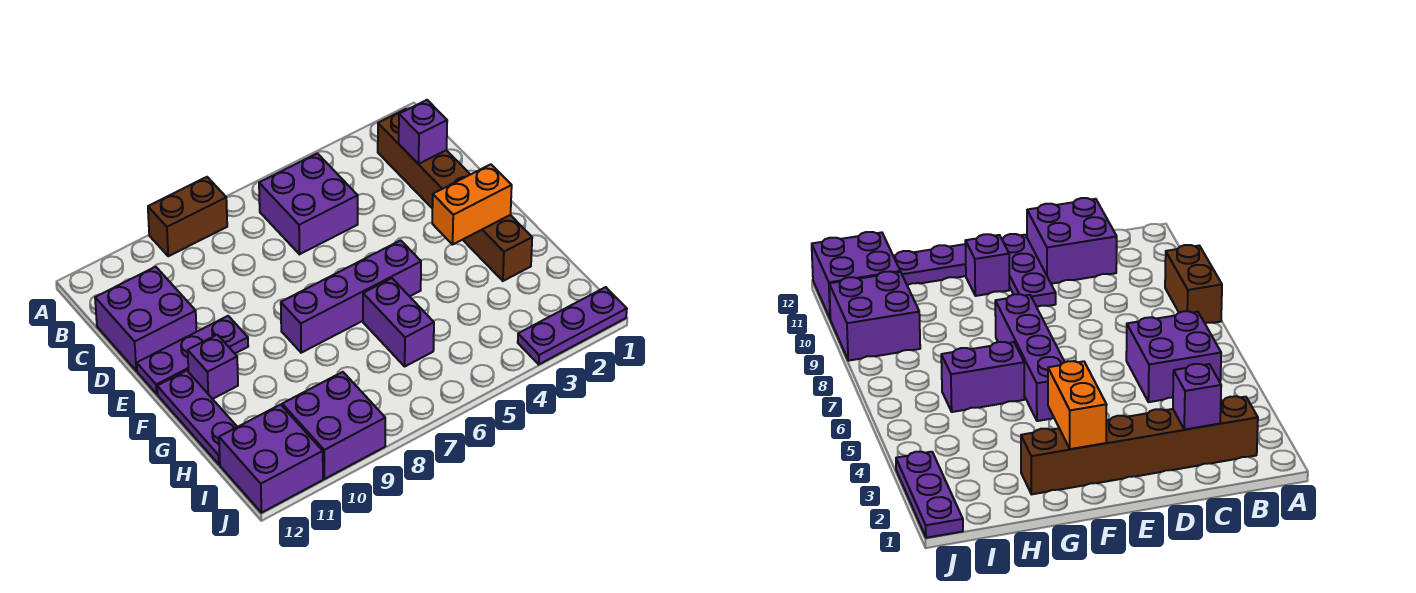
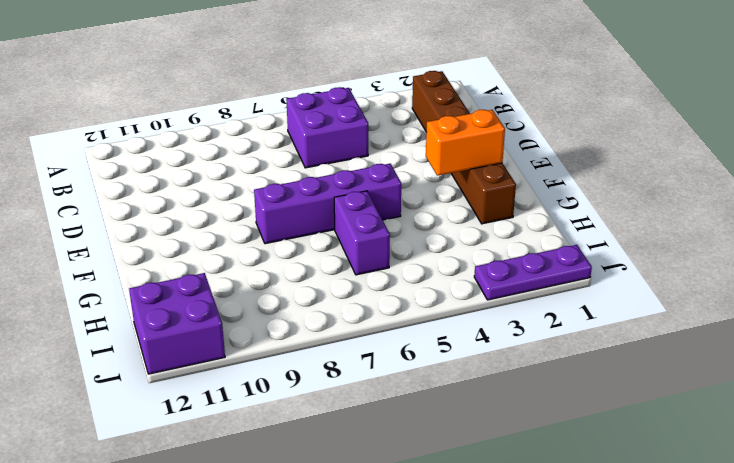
none -> brown brick A8:A9 level 1
none -> purple brick C11:D12 level 1
none -> purple plate E10:E12 level 1

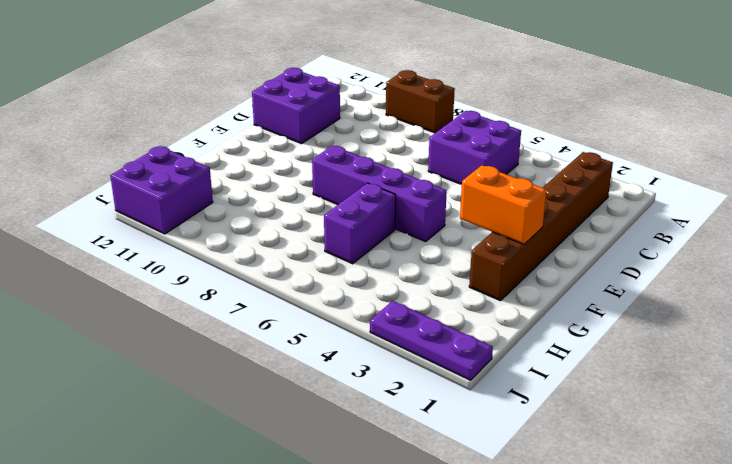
none -> purple plate E10:E12 level 1
none -> purple brick F11 level 1
none -> purple plate F12:H12 level 1

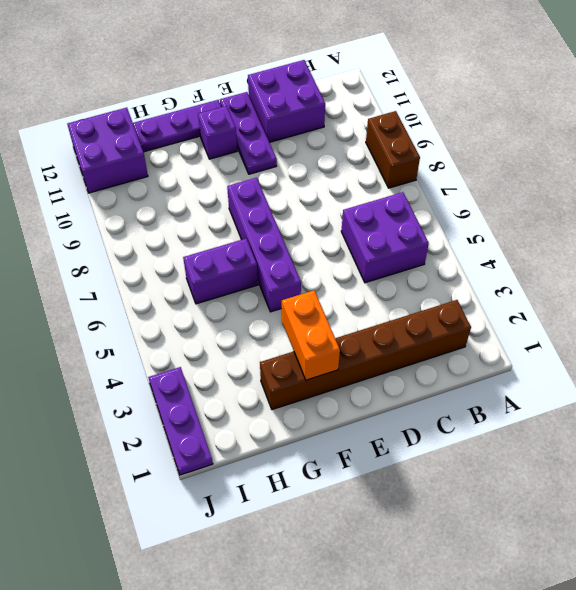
none -> purple brick I9:J10 level 1
none -> purple brick C2 level 2

